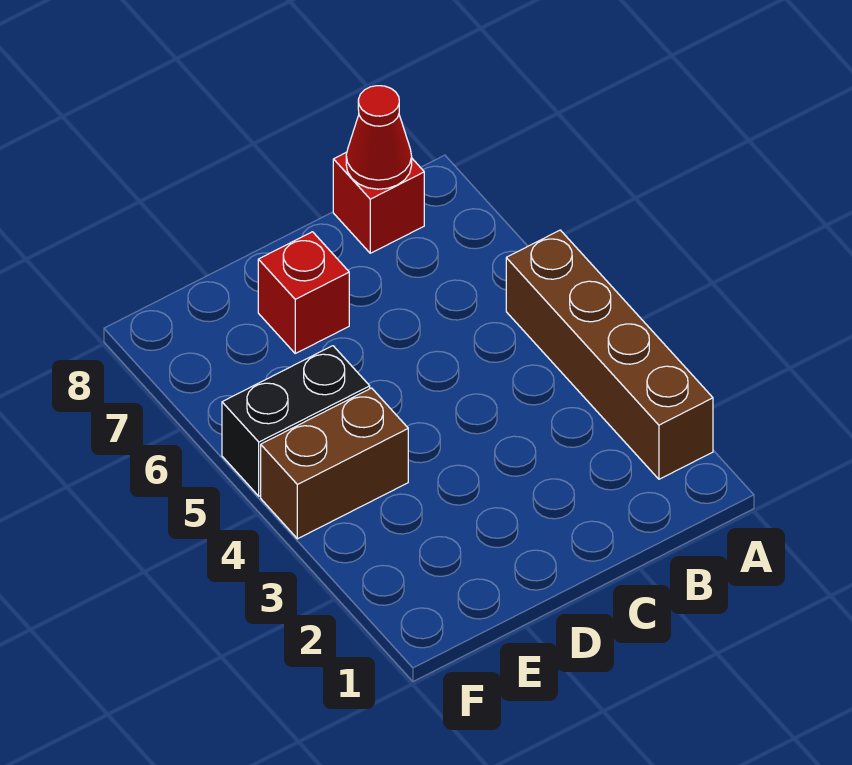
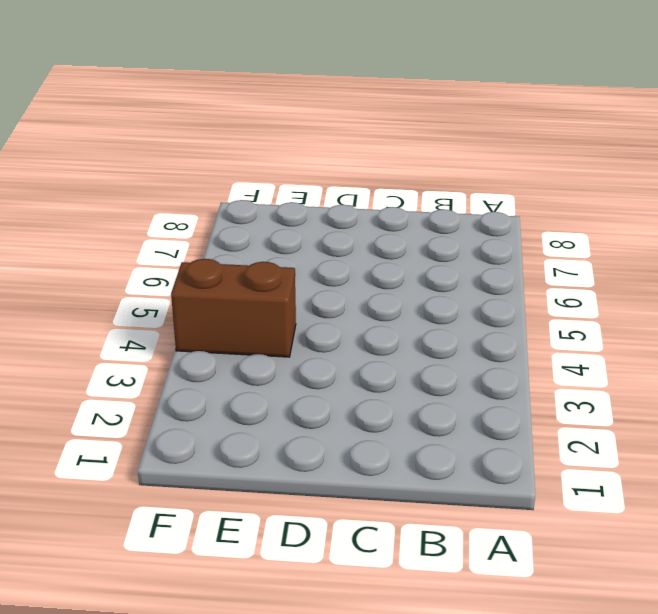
none -> brown brick A2:A5 level 1
none -> red brick B8 level 1

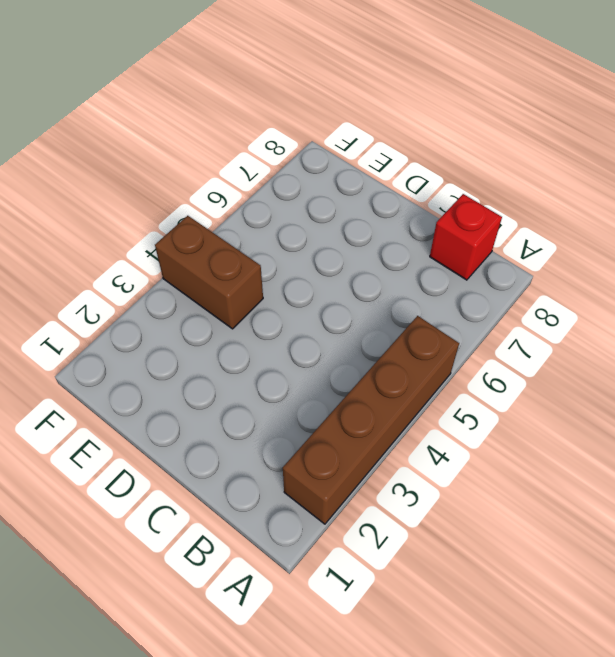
none -> red brick D7 level 1
none -> black brick E5:F5 level 1

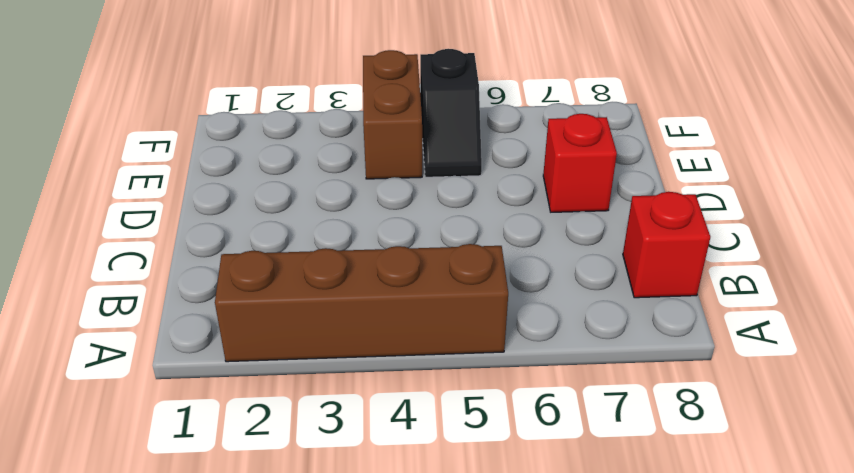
black slope E5:F5 level 1 top F -> black brick E5:F5 level 1
none -> red cone B8 level 2

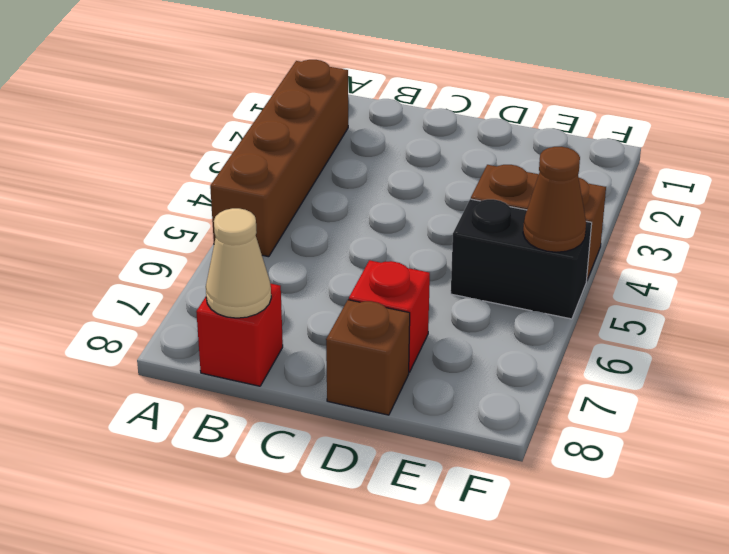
tan cone B8 level 2 -> red cone B8 level 2
brown brick D8 level 1 -> none
brown cone F5 level 2 -> none

